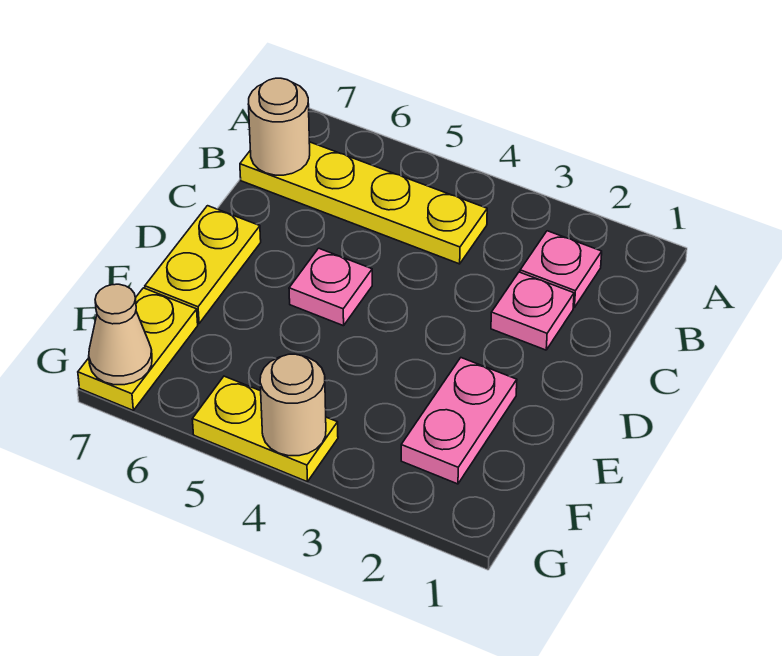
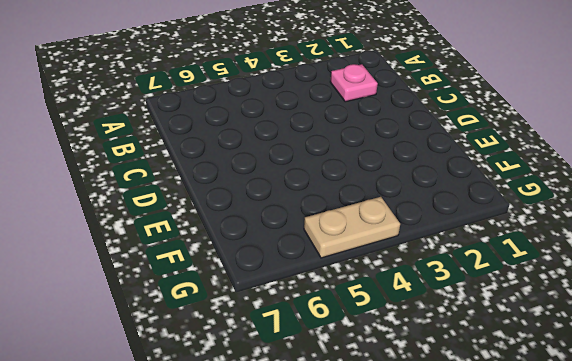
tan plate G4:G5 level 1 -> yellow plate G4:G5 level 1
none -> yellow plate B4:B7 level 1
none -> pink plate C2 level 1

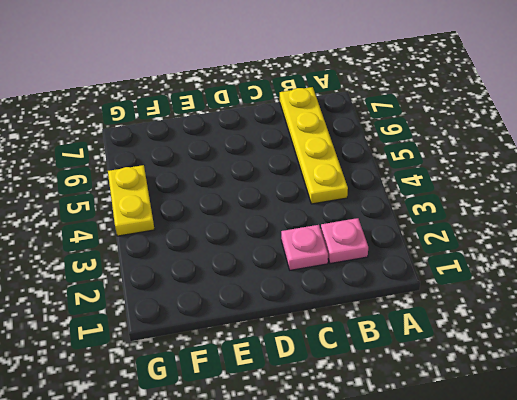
none -> pink plate D5 level 1
none -> yellow plate D7:E7 level 1

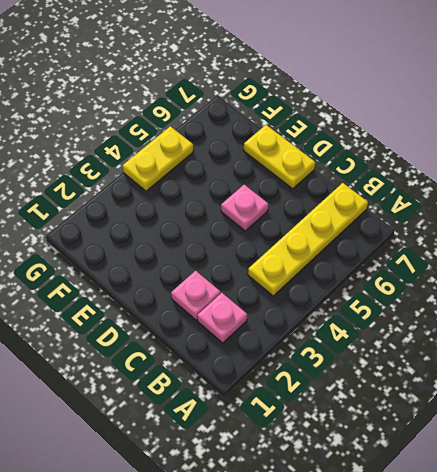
none -> pink plate E2:F2 level 1
none -> yellow plate F7:G7 level 1

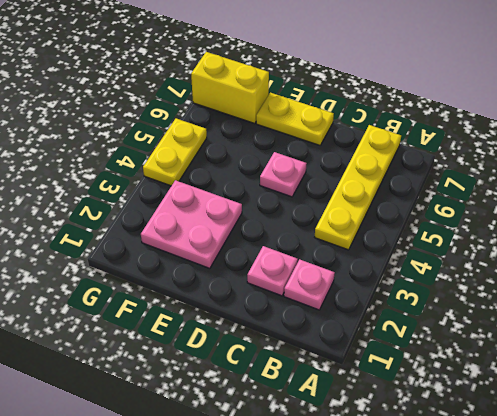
pink plate E2:F3 level 1 -> pink plate E2:F2 level 1
yellow brick F7:G7 level 1 -> yellow plate F7:G7 level 1
none -> tan round brick B7 level 2
none -> tan round brick G4 level 2

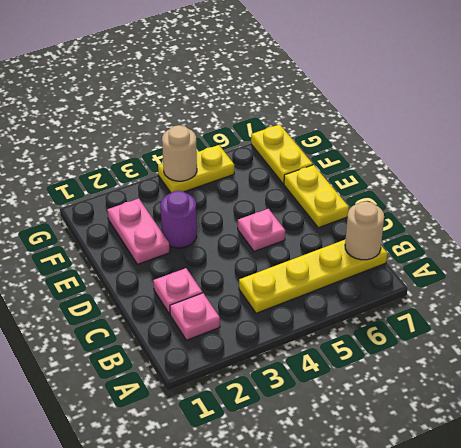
purple round brick E3 level 1 -> none
none -> tan cone G7 level 2

